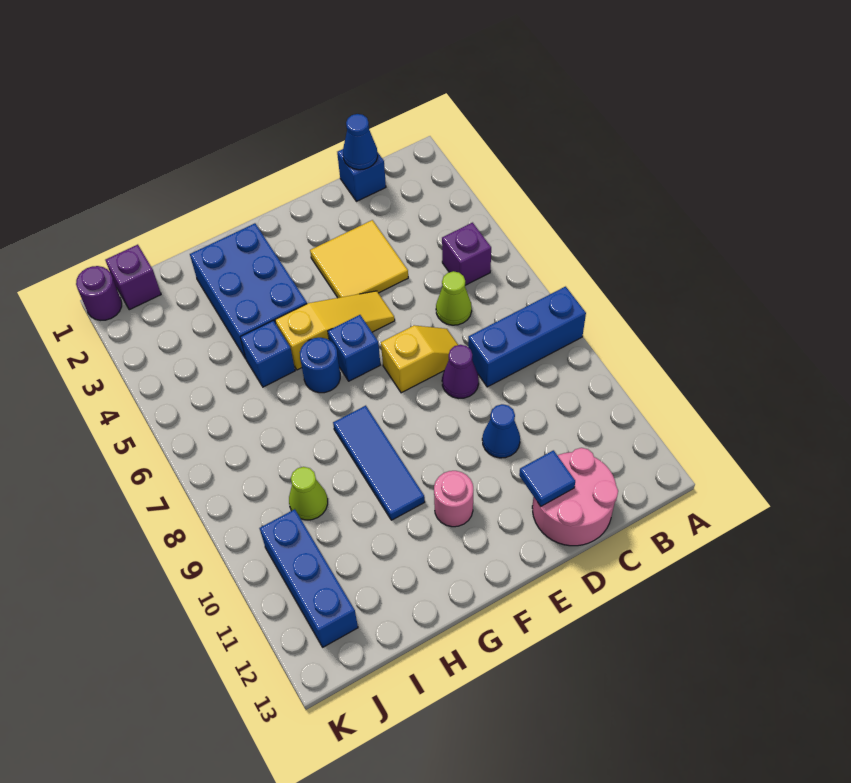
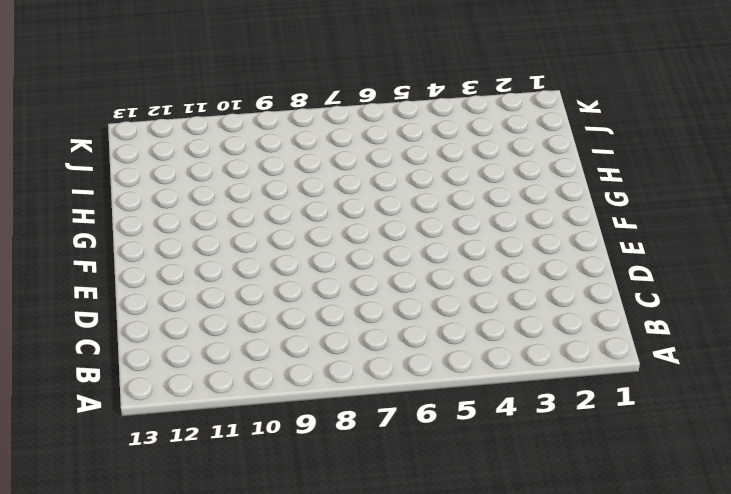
none -> blue brick A8:C8 level 1
none -> purple brick B5 level 1
none -> blue brick C1 level 1

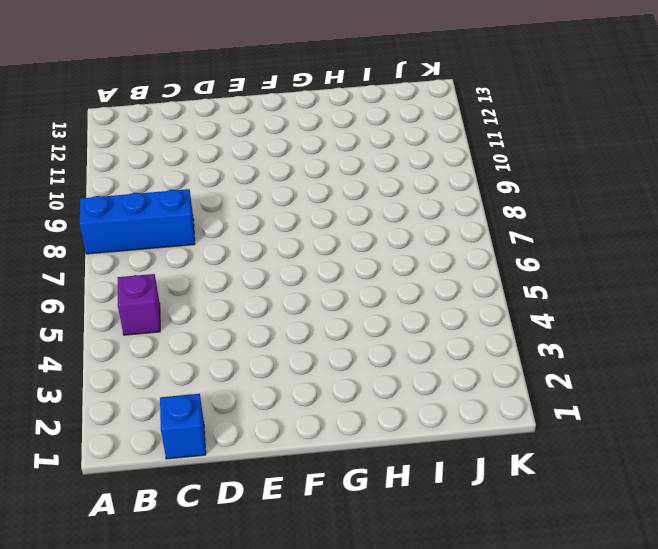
none -> lime cone C6 level 1
none -> pink round brick C12:D13 level 1
none -> yellow tile D3:E4 level 1

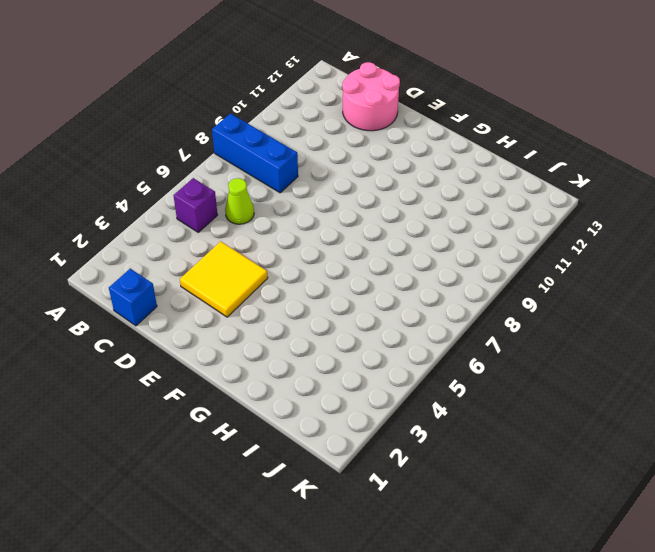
none -> yellow slope D7:E7 level 1 top E
none -> purple cone D8 level 1
none -> blue cone D10 level 1

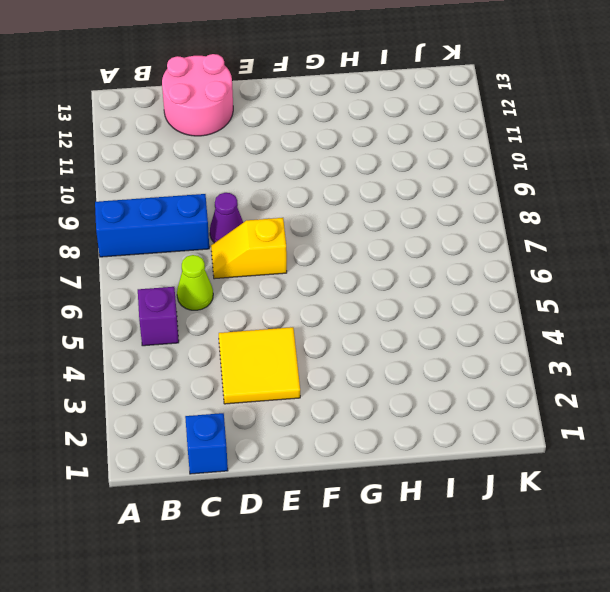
none -> blue cone D10 level 1
none -> yellow slope E5:G5 level 1 top G
none -> blue brick F6 level 1

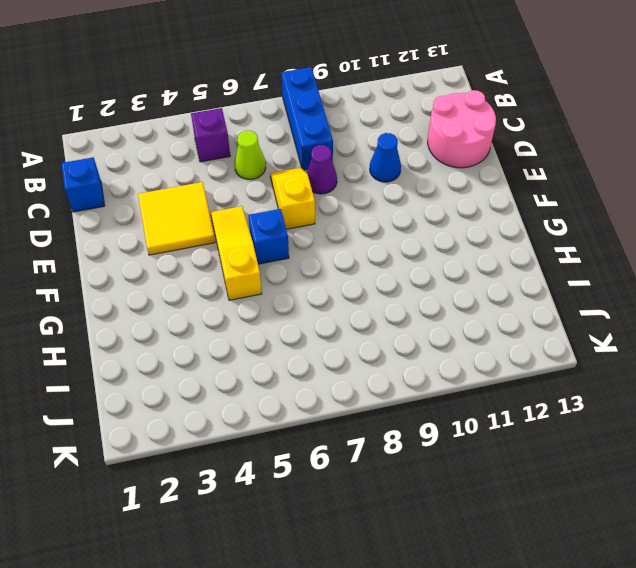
none -> pink round brick F11 level 1
none -> blue brick G2:H4 level 1
none -> blue round brick G6 level 1

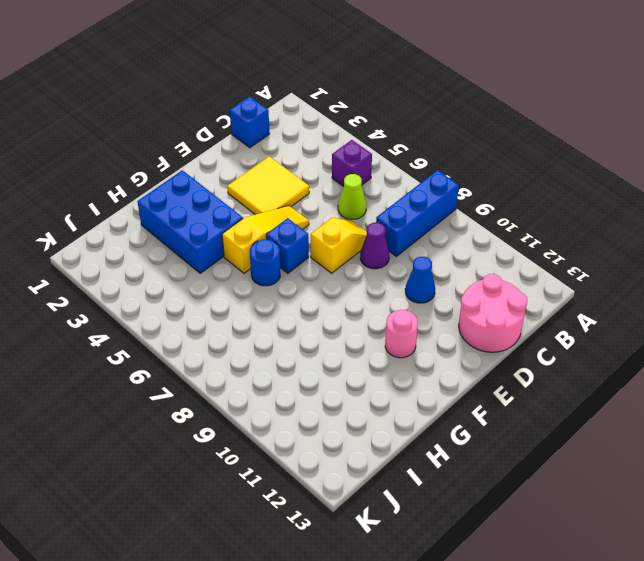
none -> blue tile G8:G10 level 1
none -> blue brick H5 level 1
none -> lime cone I9 level 1

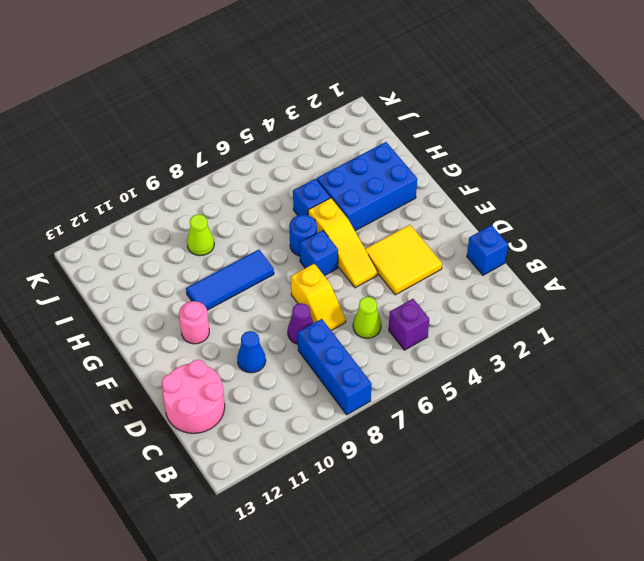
none -> purple brick J1 level 1
none -> blue brick J10:J12 level 1
none -> purple round brick K1 level 1

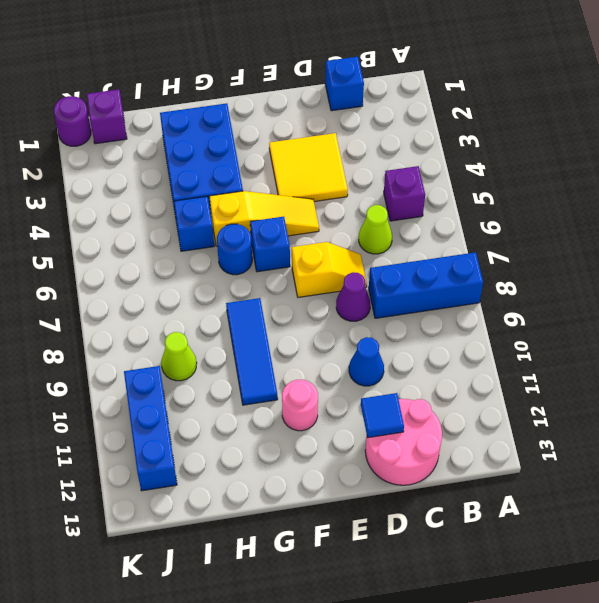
none -> blue cone C1 level 2

